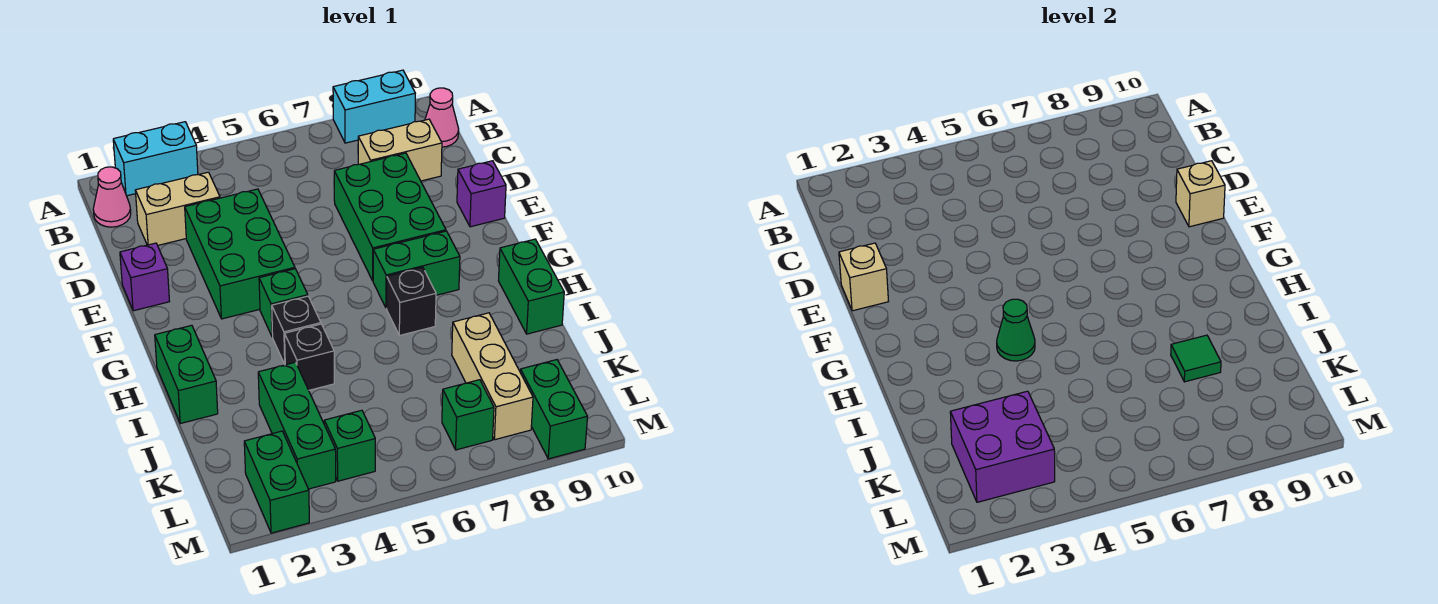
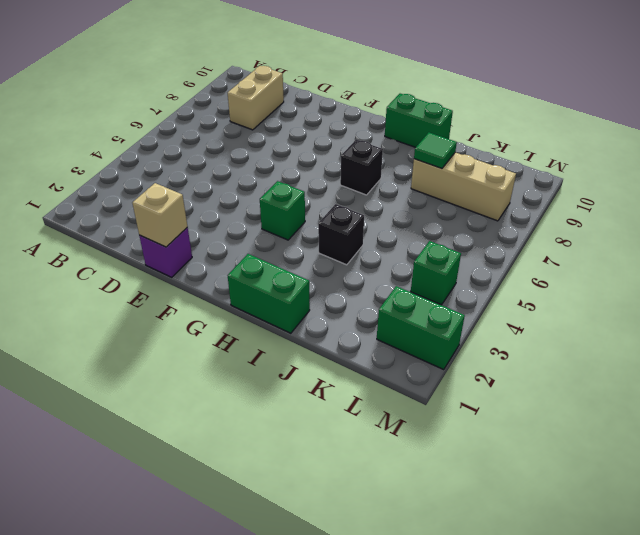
none -> cyan brick A2:A3 level 1
none -> cyan brick A8:A9 level 1
none -> pink cone B1 level 1

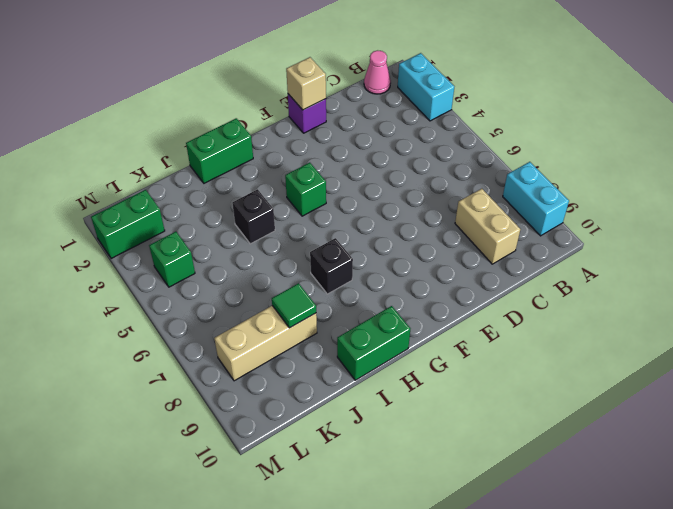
none -> pink cone B10 level 1
none -> tan brick C2:C3 level 1
none -> green brick D3:F4 level 1

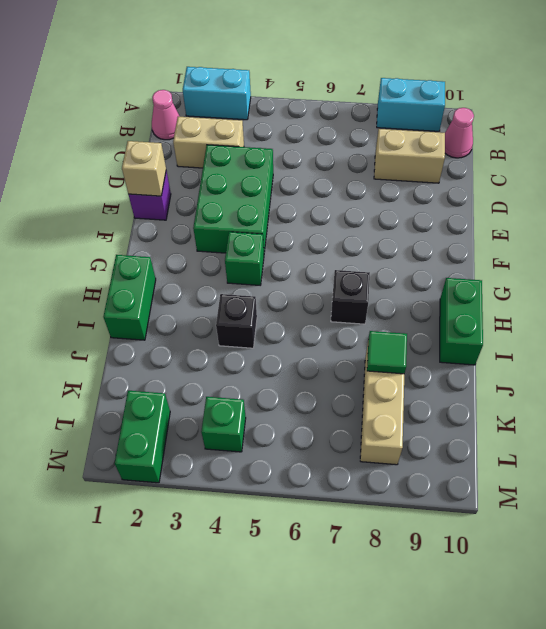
none -> green brick D7:F8 level 1
none -> purple brick E10 level 1
none -> green brick G7:G8 level 1

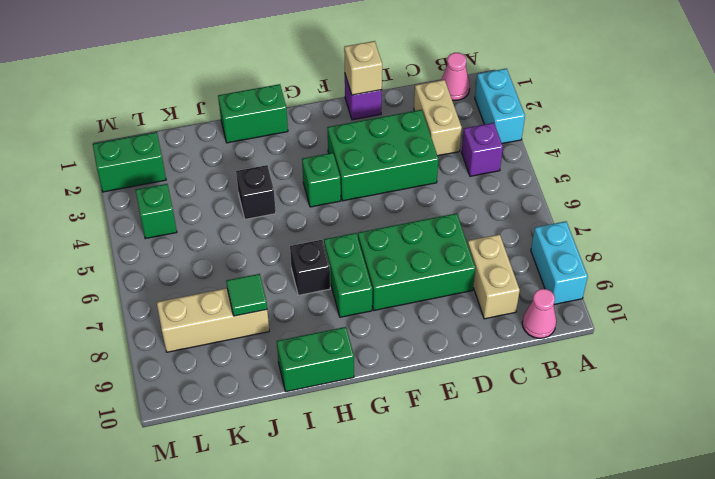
purple brick B4 level 1 -> purple brick E10 level 1
none -> black brick H4 level 1
none -> green brick J3:L3 level 1
none -> green brick L7 level 1

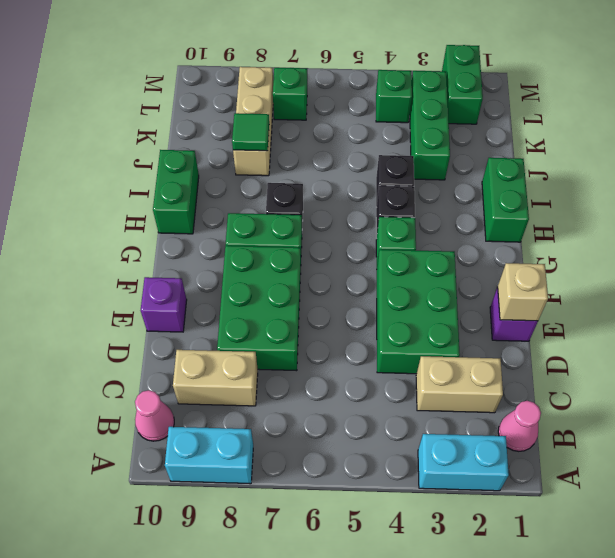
none -> green brick L9:M9 level 1
none -> tan brick E10 level 2
none -> green cone H4 level 2

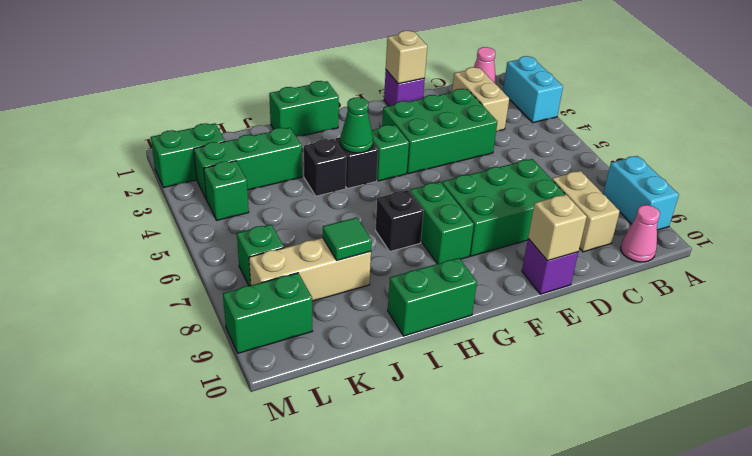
none -> purple brick K2:L3 level 2

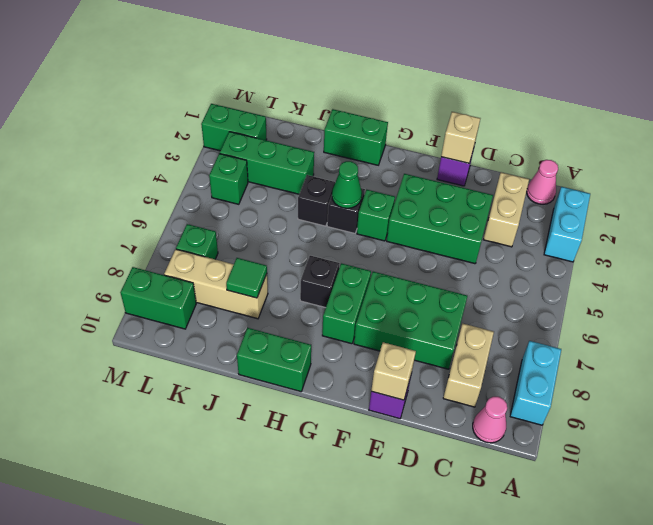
none -> purple brick K2:L3 level 2

